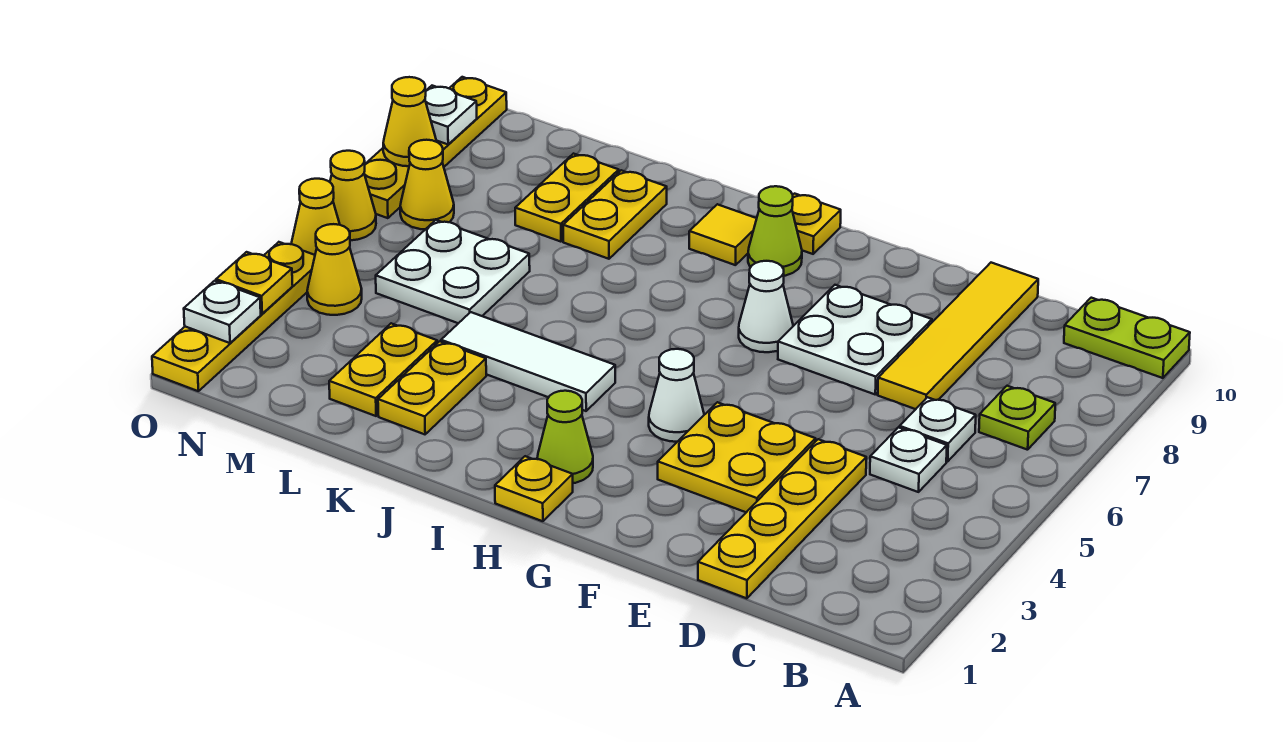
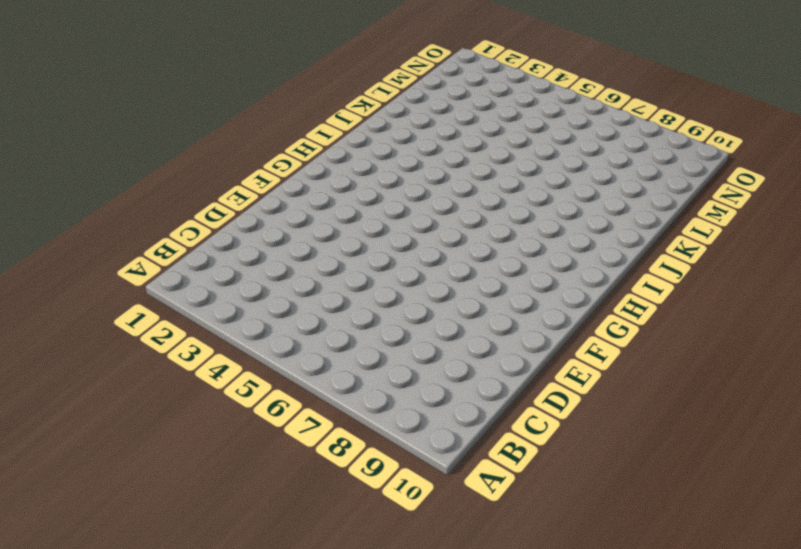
none -> lime plate A10:B10 level 1
none -> lime plate B7 level 1
none -> white plate C5 level 1
none -> white plate C6 level 1

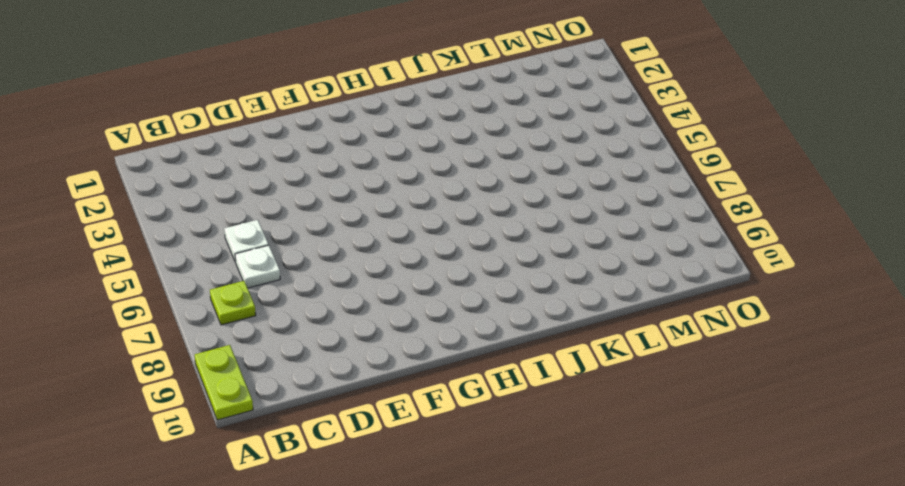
lime plate A9:A10 level 1 -> lime plate A10:B10 level 1
none -> yellow plate D1:D4 level 1
none -> yellow tile D7:D10 level 1
none -> yellow plate E3:F4 level 1
none -> white plate E7:F8 level 1

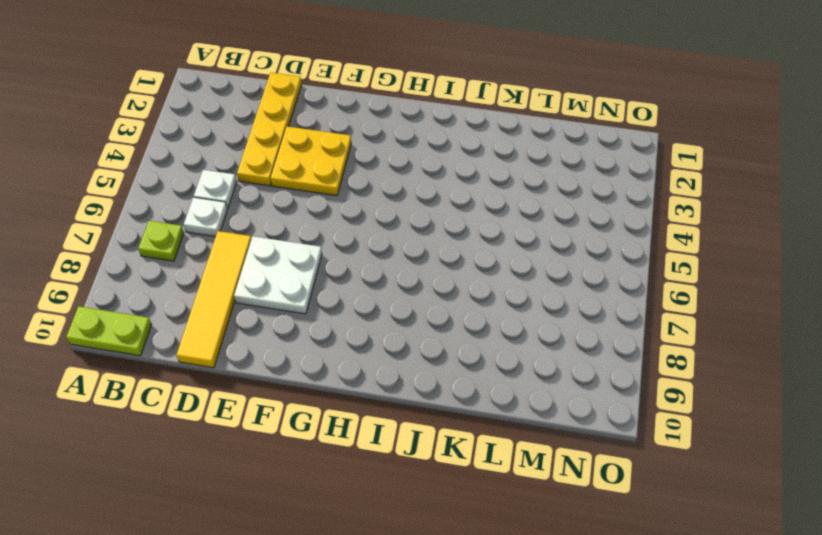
none -> white cone G4 level 1
none -> white cone G7 level 1
none -> yellow plate H1 level 1
none -> lime cone H2 level 1

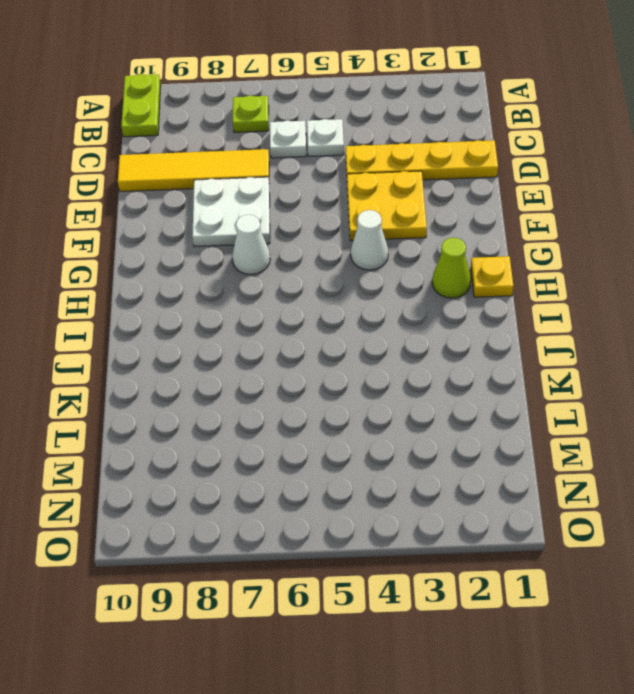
none -> lime cone H9 level 1
none -> yellow plate H10 level 1
none -> white tile I4:K4 level 1
none -> yellow tile I9 level 1

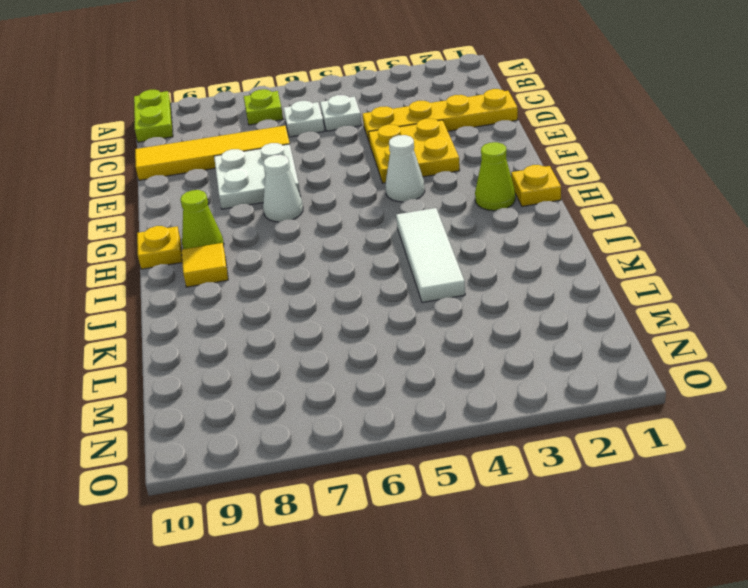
none -> yellow plate K2:K3 level 1
none -> yellow plate K8:K9 level 1
none -> yellow plate L2:L3 level 1
none -> white plate L5:M6 level 1

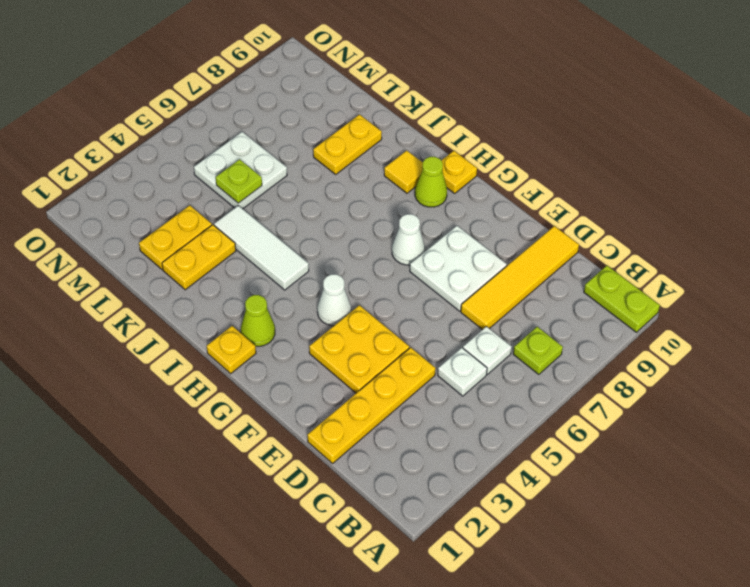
lime plate L5 level 2 -> none
none -> yellow plate L8:L9 level 1
none -> yellow cone N4 level 1
none -> yellow cone N7 level 1
none -> yellow plate O1:O4 level 1

